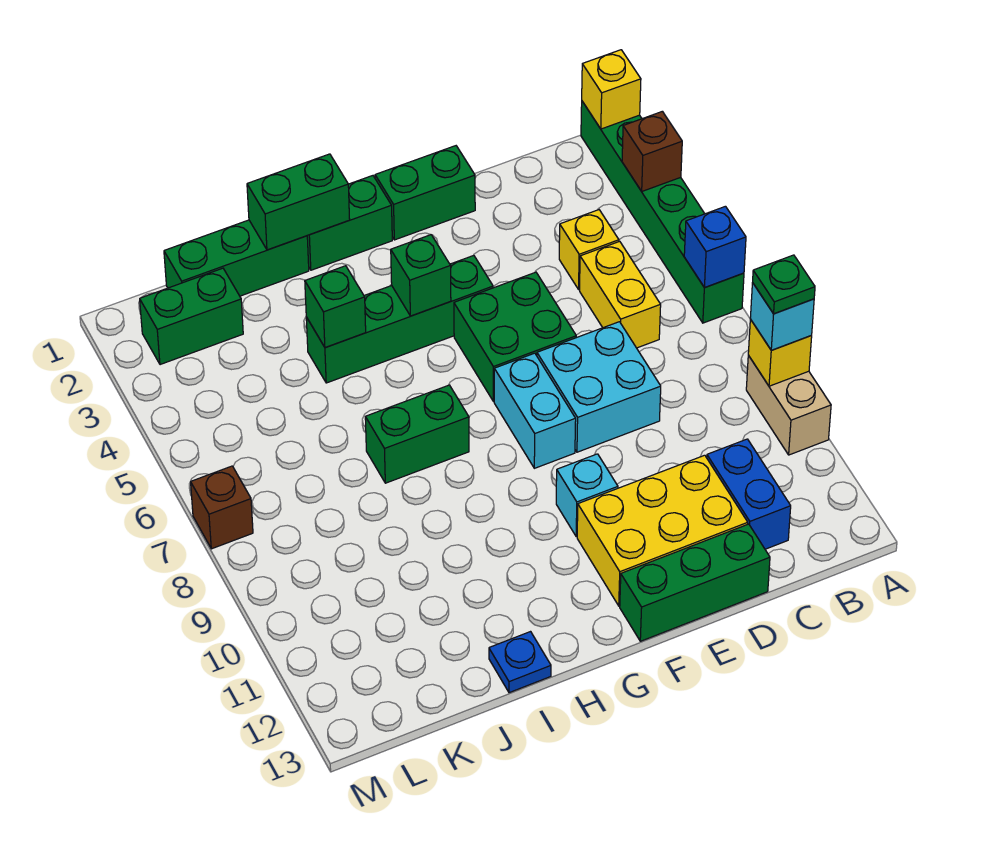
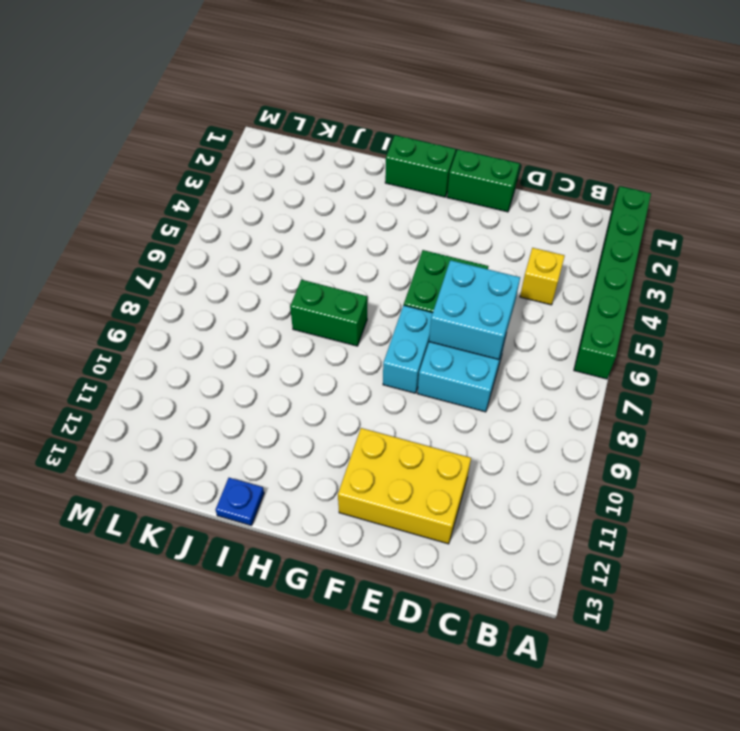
cyan brick D6:E7 level 2 -> none
none -> tan brick A9:A10 level 1
none -> yellow brick C5:C6 level 1
none -> blue brick C11:C12 level 1

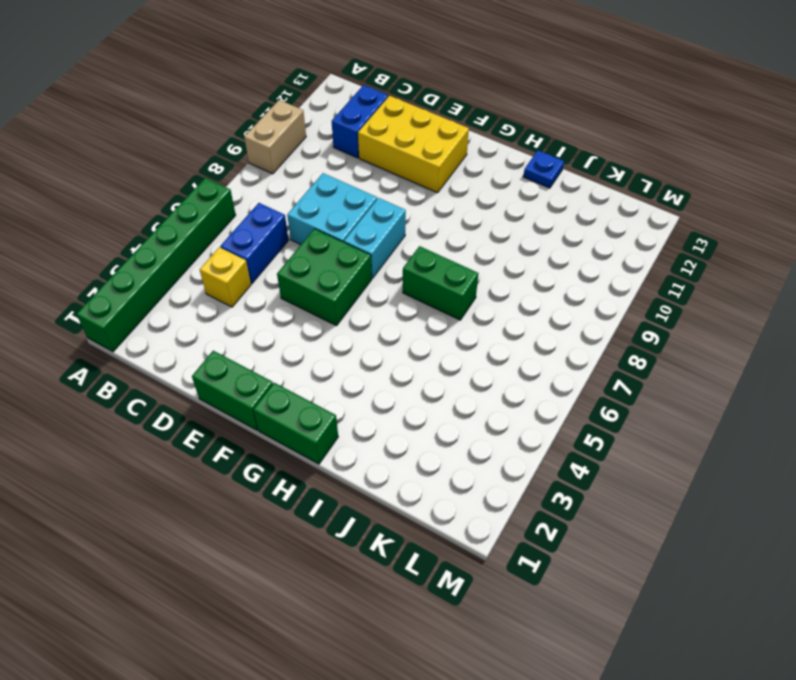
blue brick C5:C6 level 1 -> yellow brick C5:C6 level 1
none -> green brick D13:F13 level 1
none -> green brick F4:I4 level 1
none -> cyan brick F10 level 1

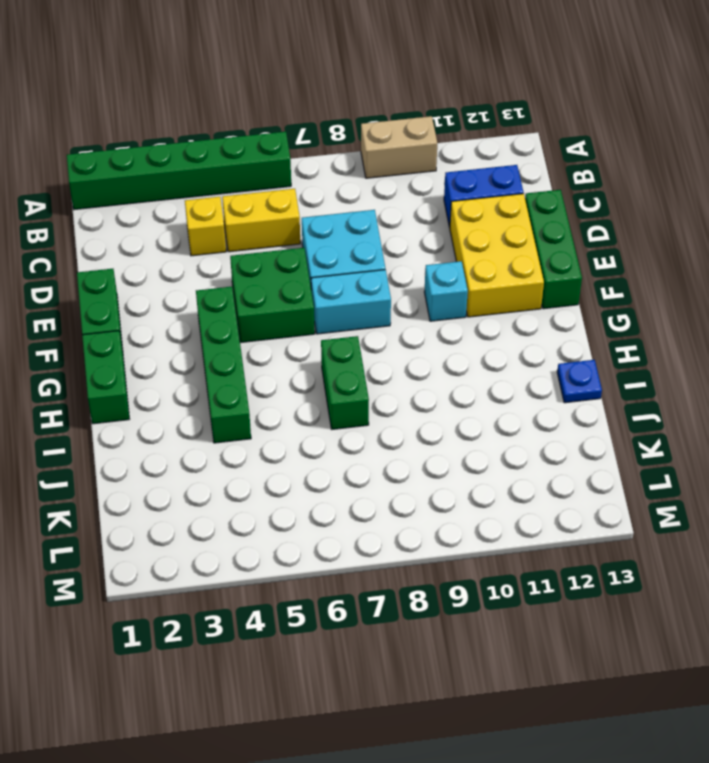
none -> green brick I1:K1 level 1
none -> green brick K2:L2 level 1
none -> brown brick M7 level 1

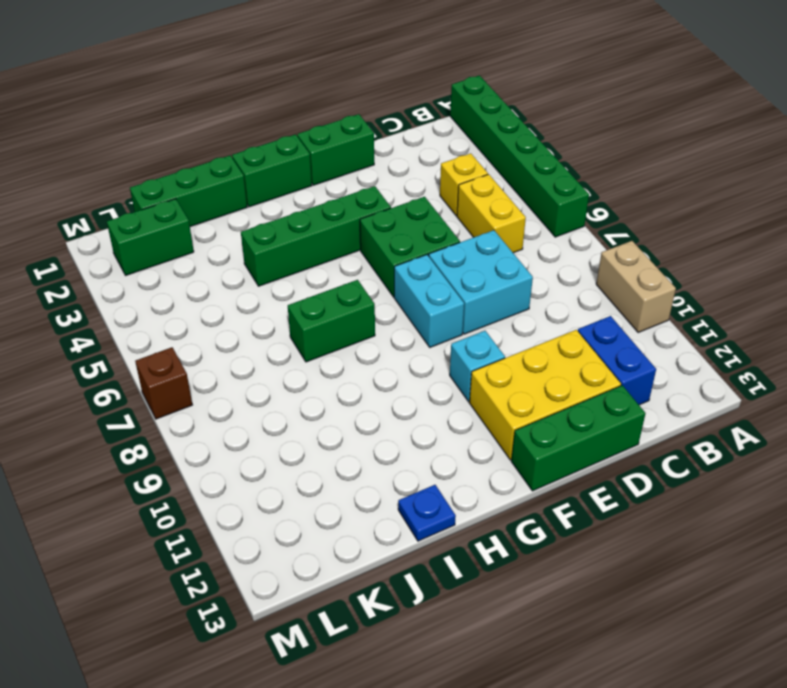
none -> yellow brick A1 level 2
none -> brown brick A3 level 2
none -> blue brick A6 level 2

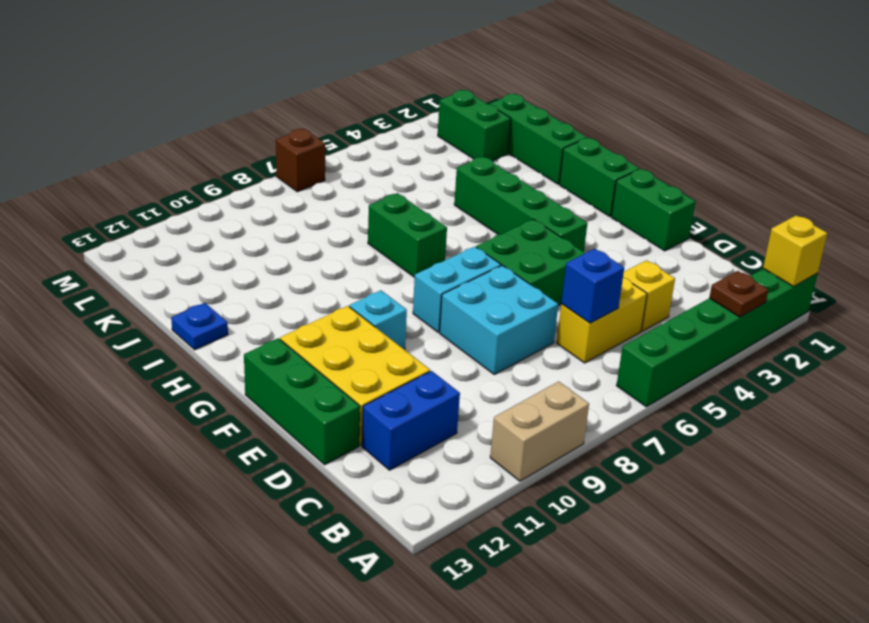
brown plate A3 level 2 -> brown brick A3 level 2
blue brick C6 level 2 -> blue brick A6 level 2
none -> yellow brick A9 level 2
none -> green brick G4 level 2
none -> green brick H1:I1 level 2

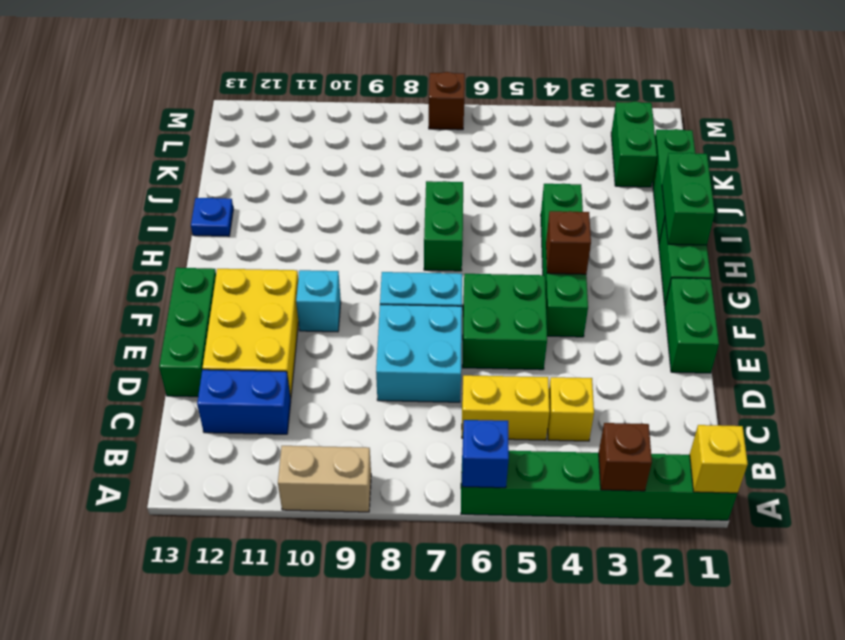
brown brick G4 level 2 -> green brick G4 level 2
none -> yellow brick A9 level 2
none -> green brick I4 level 2
none -> cyan brick A9 level 3

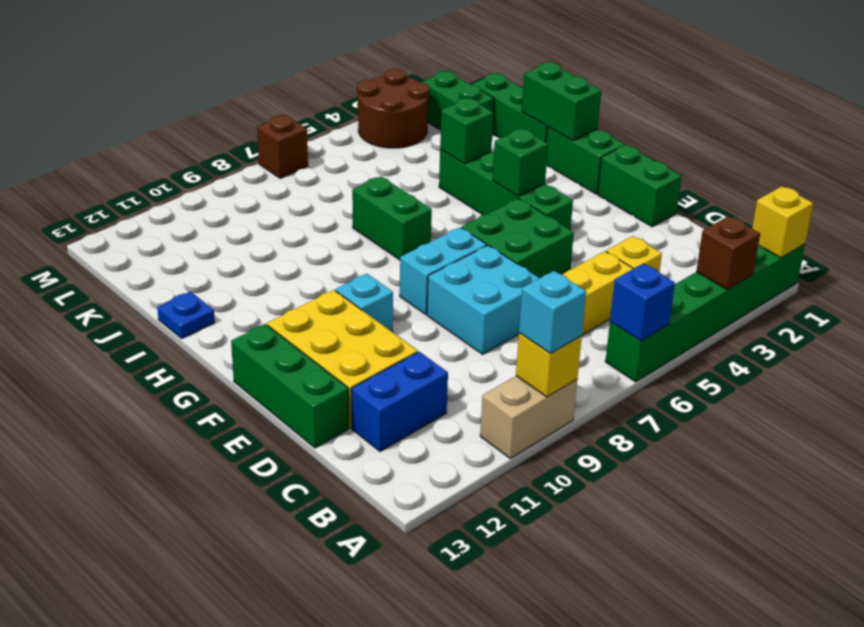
brown round brick L3:M4 level 1 -> none
none -> green plate A9 level 4

